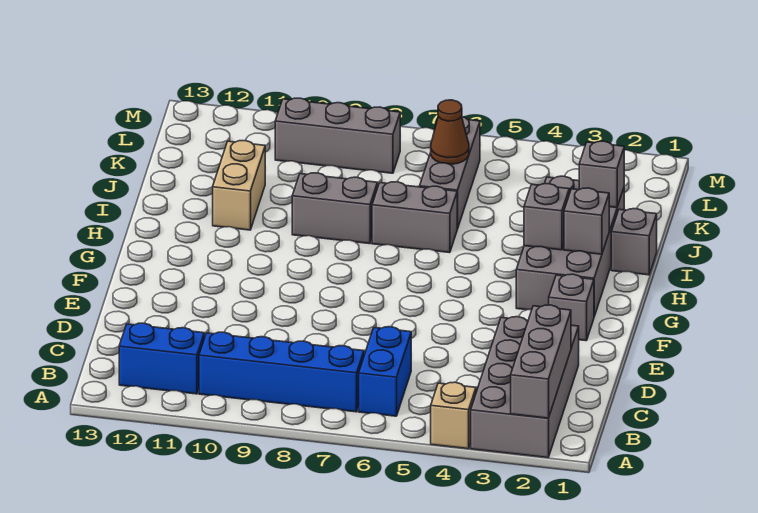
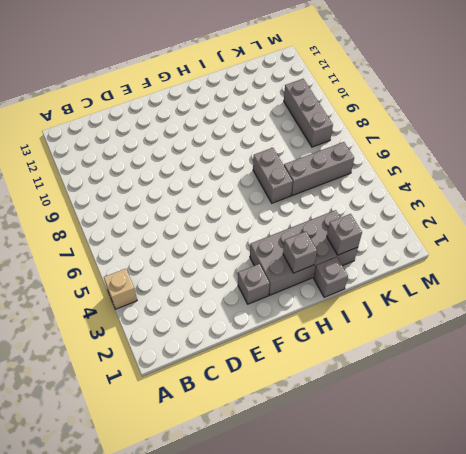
none -> grey brick A2:D3 level 1
none -> blue brick B6:C6 level 1
none -> blue brick B7:B10 level 1

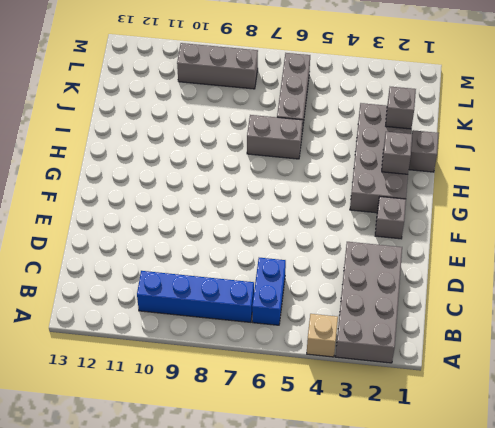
none -> blue brick B11:B12 level 1
none -> grey brick I8:I9 level 1
none -> tan brick I11:J11 level 1

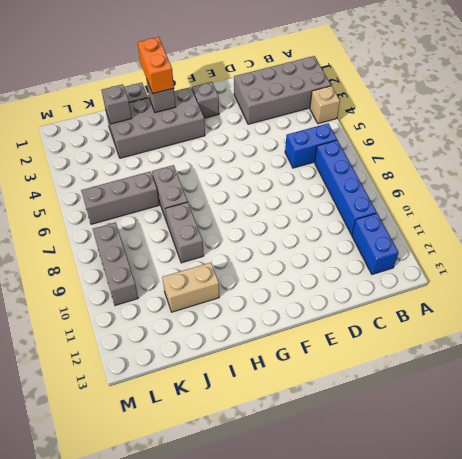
orange brick H1:H2 level 3 -> none
none -> grey brick A2:C2 level 2
none -> grey brick H3 level 2
none -> brown cone K6 level 2

